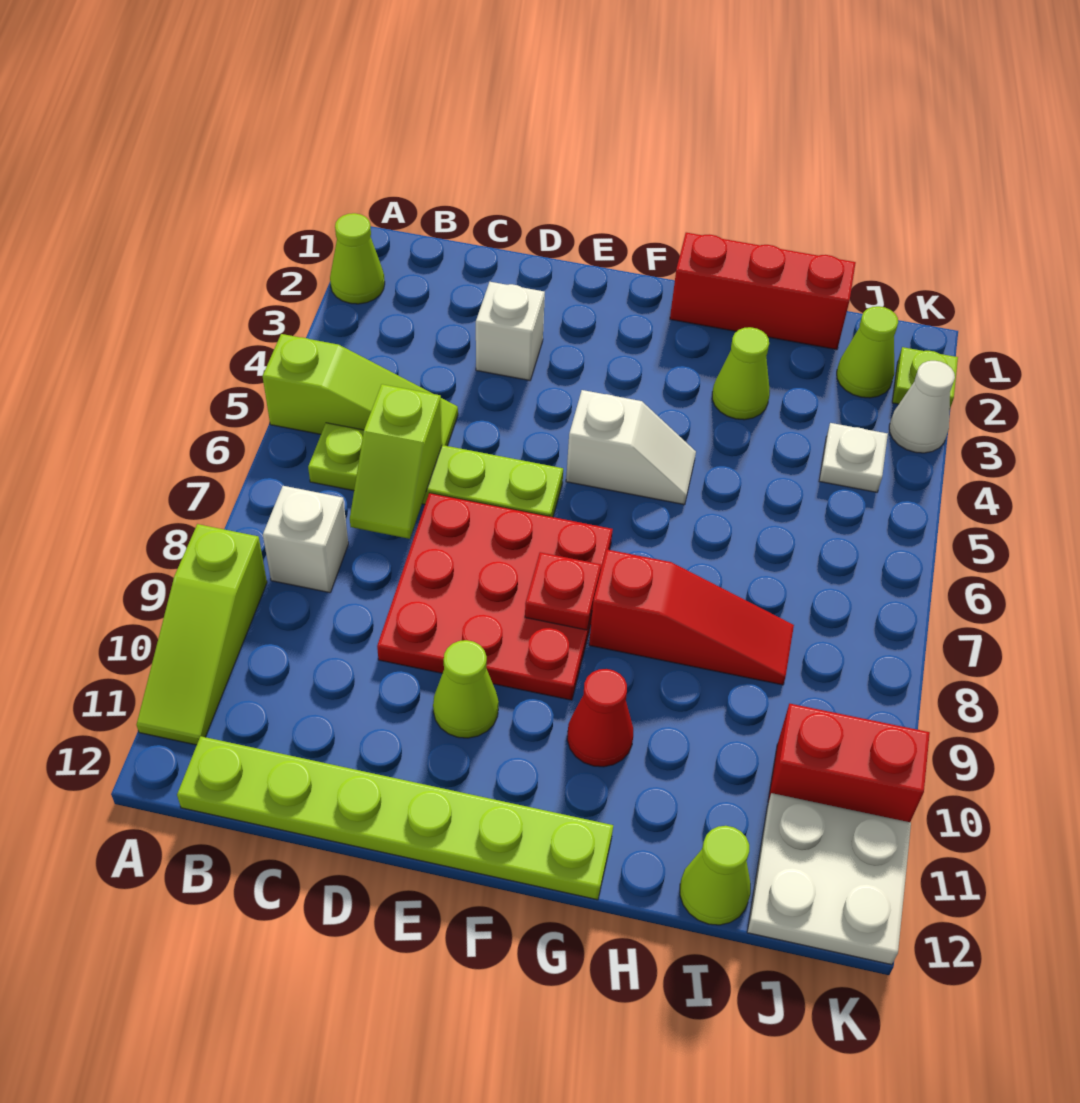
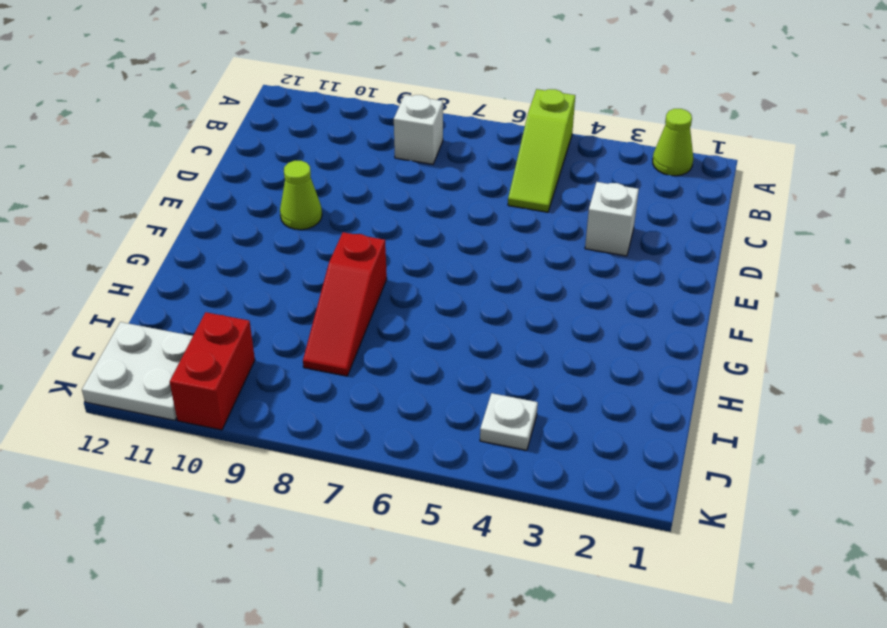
none -> lime slope A9:A11 level 1 top 9
none -> lime plate B6:E6 level 1
none -> lime plate B12:G12 level 1

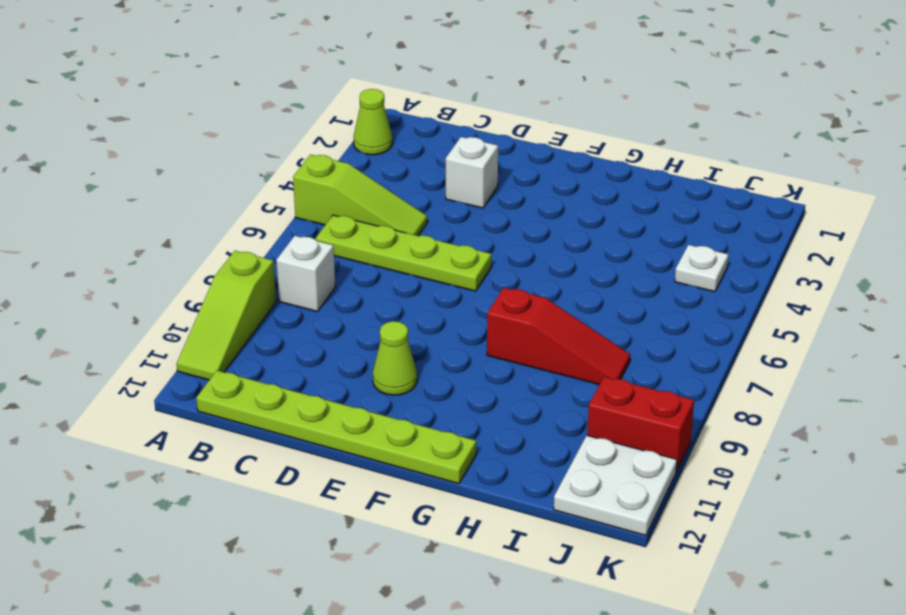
none -> red plate D7:F9 level 1
none -> white slope F5:G5 level 1 top F
none -> red brick G1:I1 level 1

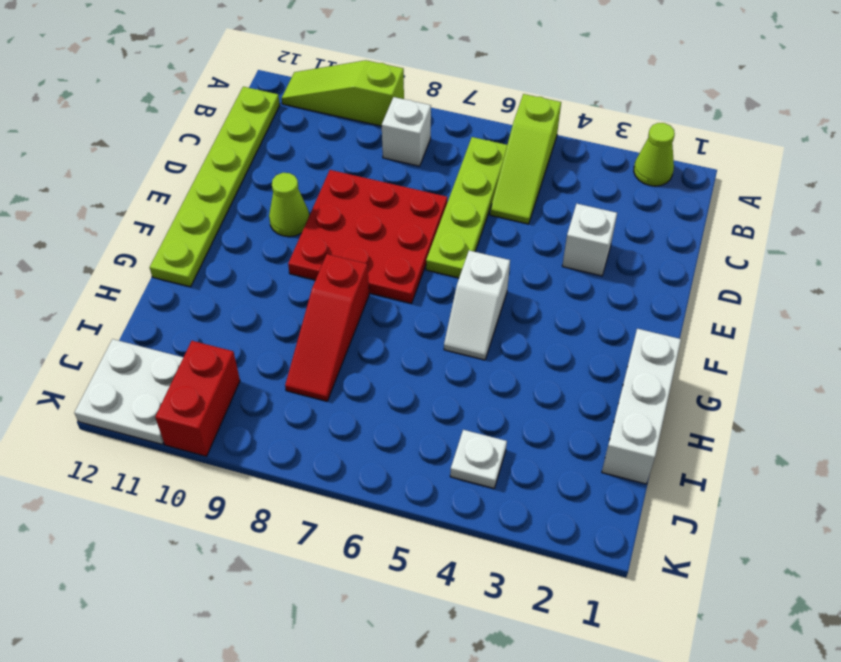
white brick G1:I1 level 1 -> red brick G1:I1 level 1
none -> red cone G10 level 1
none -> lime cone H3 level 1
none -> lime cone I12 level 1

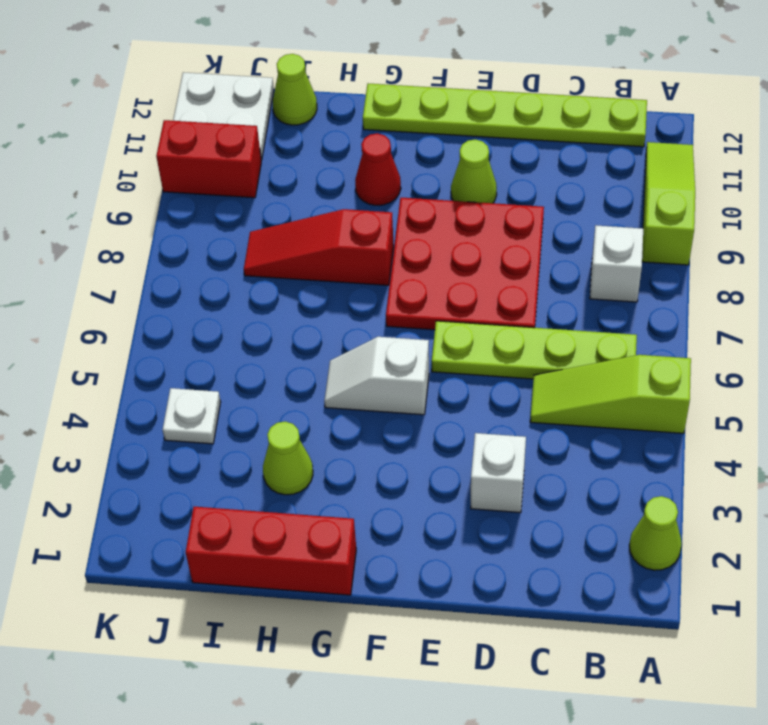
none -> lime cone J2 level 1
none -> lime plate K2 level 1
none -> white cone K3 level 1

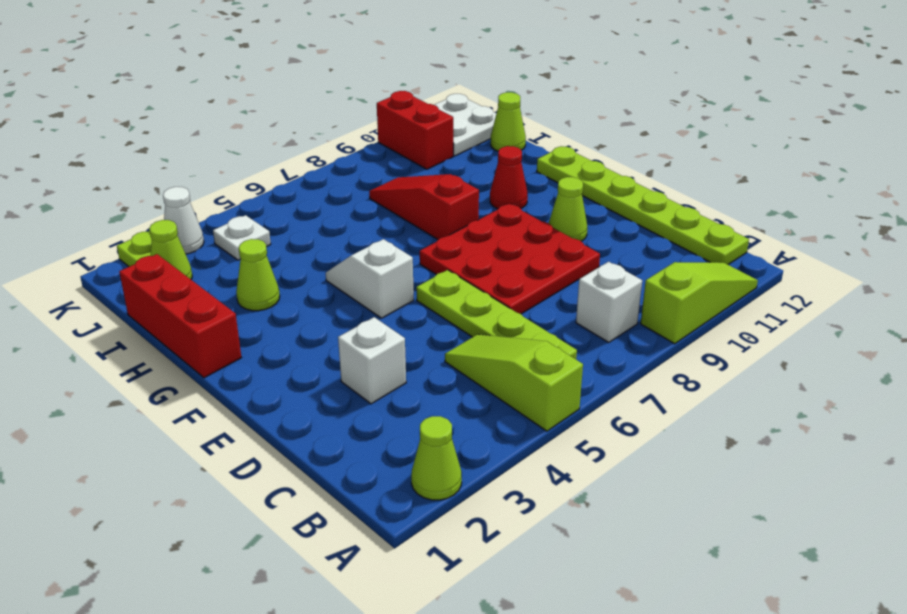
none -> lime slope C6:C7 level 2 top 6
none -> red plate F8 level 2

